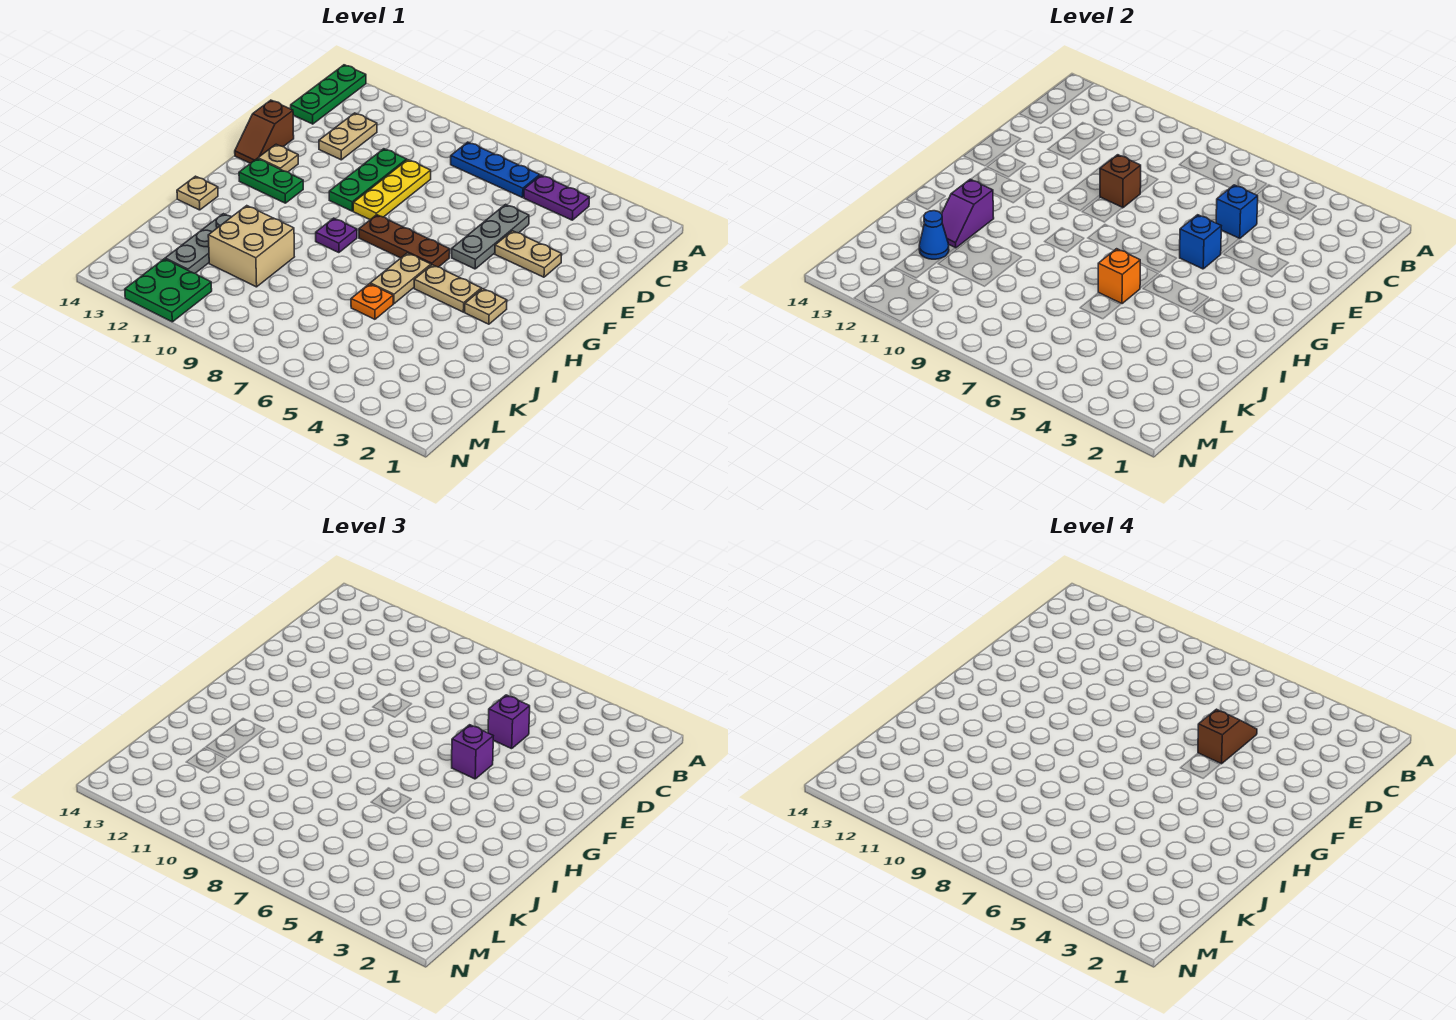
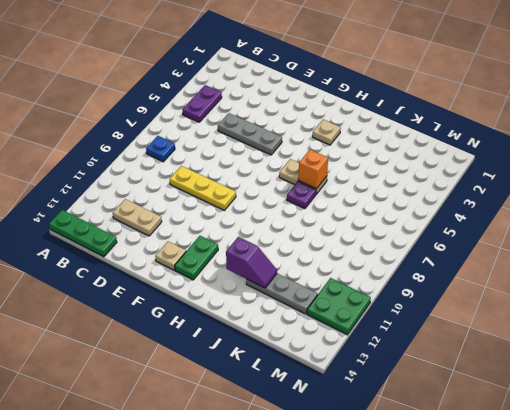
blue plate B8 level 1 -> blue plate B6:B8 level 1
purple plate I7 level 1 -> purple plate H9 level 1
none -> green plate D10:F10 level 1
none -> tan plate E3:E4 level 1
none -> brown slope E14:F14 level 1 top E
none -> brown plate G6:G8 level 1

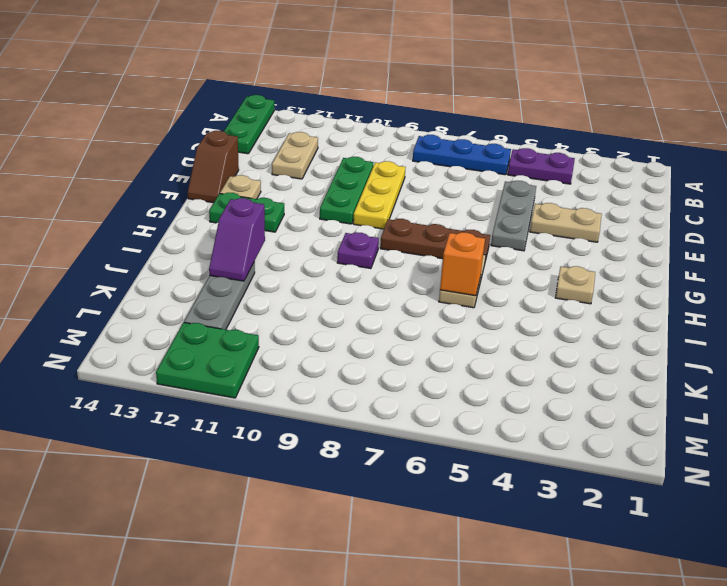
none -> tan plate H4:H5 level 1
none -> tan plate I14 level 1
none -> orange plate J6 level 1
none -> tan brick J10:K11 level 1

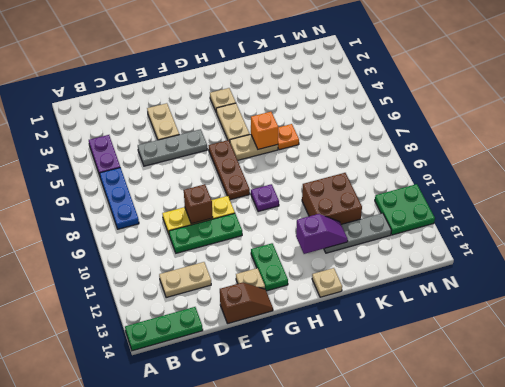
brown brick J10:K11 level 1 -> tan brick J10:K11 level 1
none -> blue brick D5 level 2
none -> blue brick F5 level 2
none -> blue cone K12 level 2
none -> purple brick D5 level 3

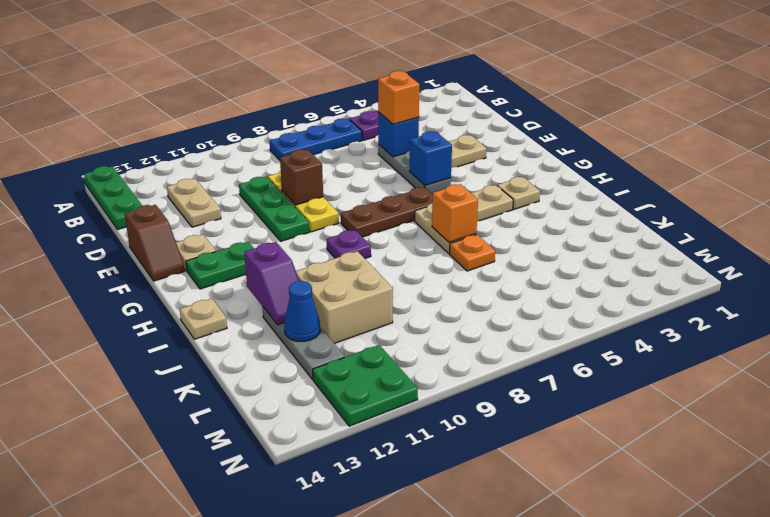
orange brick D5 level 3 -> purple brick D5 level 3
none -> purple brick F5 level 3
none -> brown slope D5:E5 level 4 top E

